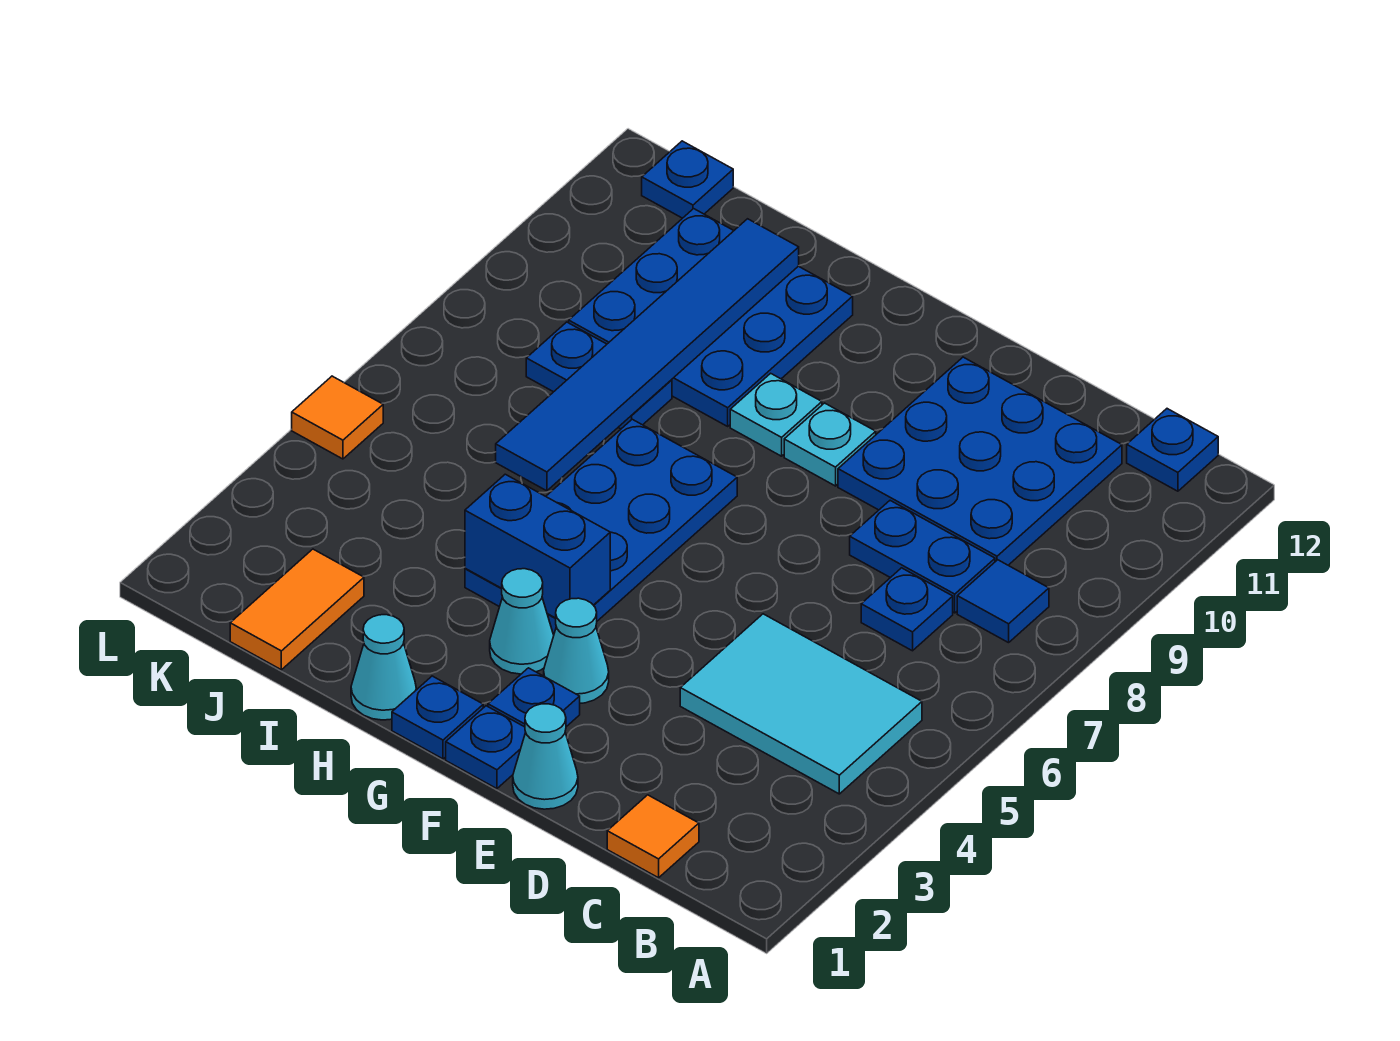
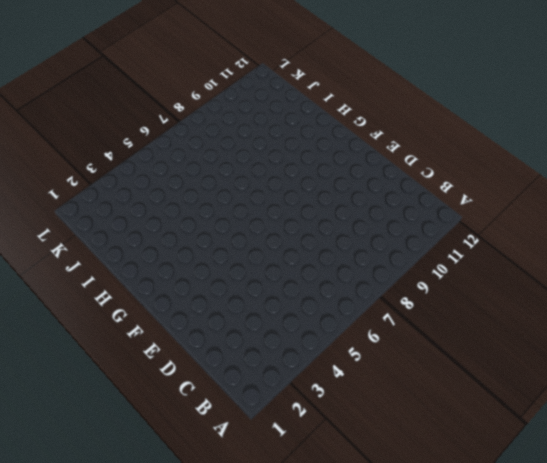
none -> cyan tile B4:D5 level 1
none -> blue tile B8 level 1
none -> blue plate B12 level 1

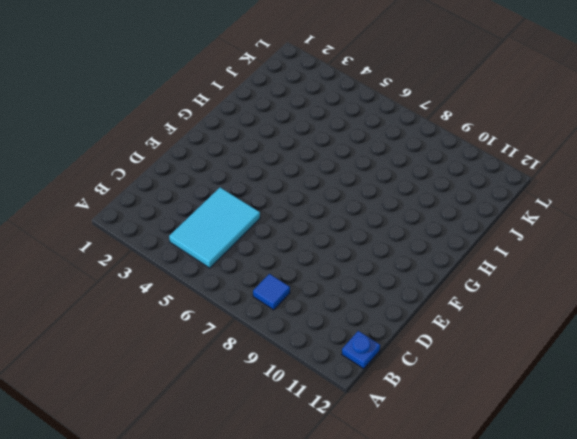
none -> orange tile C1 level 1
none -> blue plate C7 level 1
none -> blue plate C8:D8 level 1

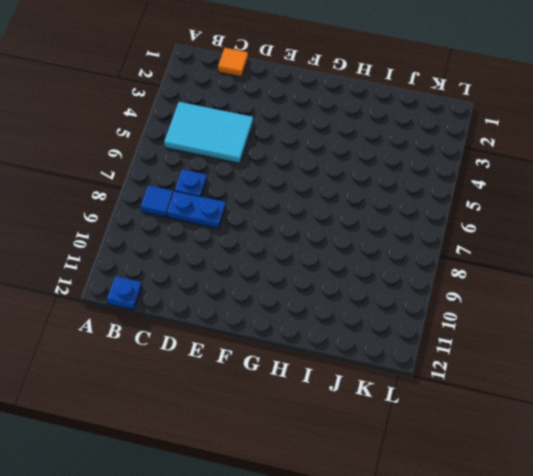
none -> blue plate C9:E11 level 1
none -> cyan cone E1 level 1
none -> blue plate F1 level 1

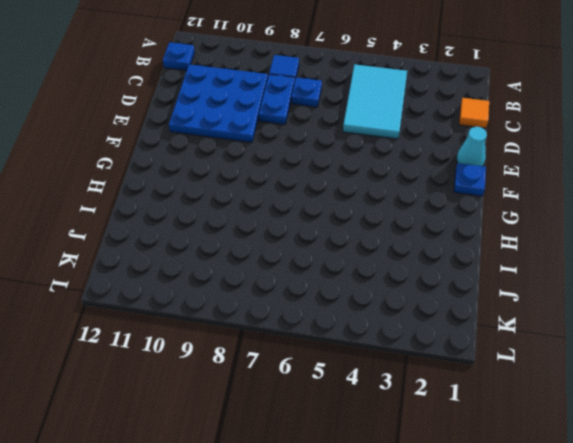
none -> blue plate F2 level 1
none -> cyan cone F3 level 1
none -> cyan plate F9 level 1

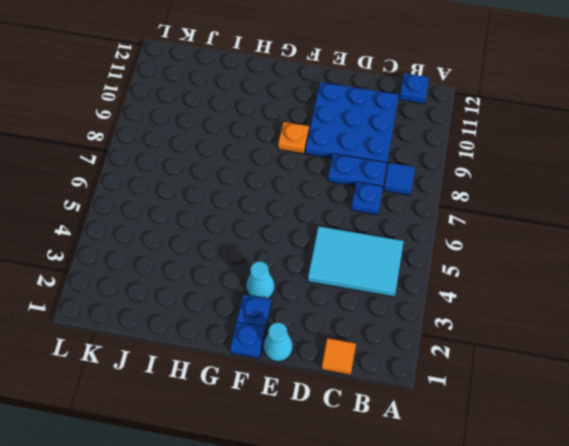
orange plate F9 level 1 -> cyan plate F9 level 1
none -> blue plate G1 level 1
none -> cyan cone G3 level 1
none -> blue plate G4:H7 level 1

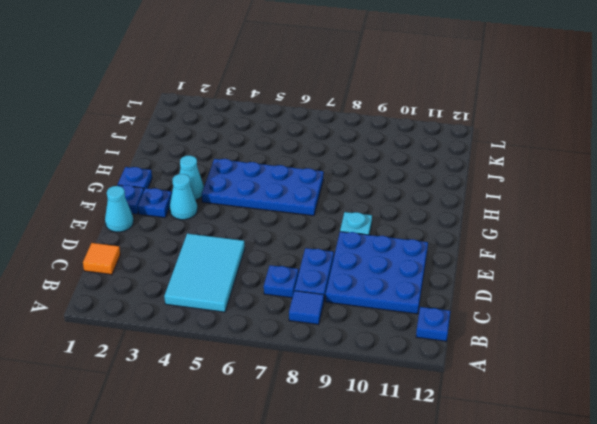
none -> cyan plate G9 level 1
none -> cyan cone H1 level 1
none -> blue plate H9:J11 level 1

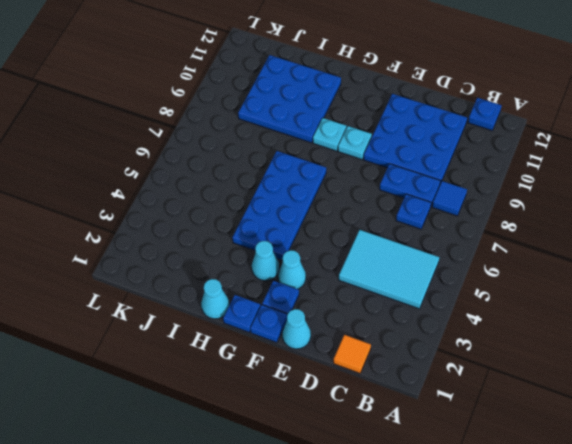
none -> blue plate I8:J8 level 1
none -> orange tile J1:J2 level 1
none -> blue plate K12 level 1

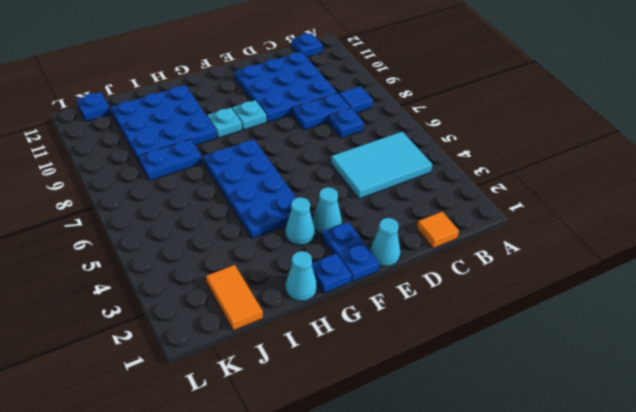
none -> orange tile L5 level 1
none -> blue brick G4:H4 level 2
none -> blue tile I6:I11 level 2

